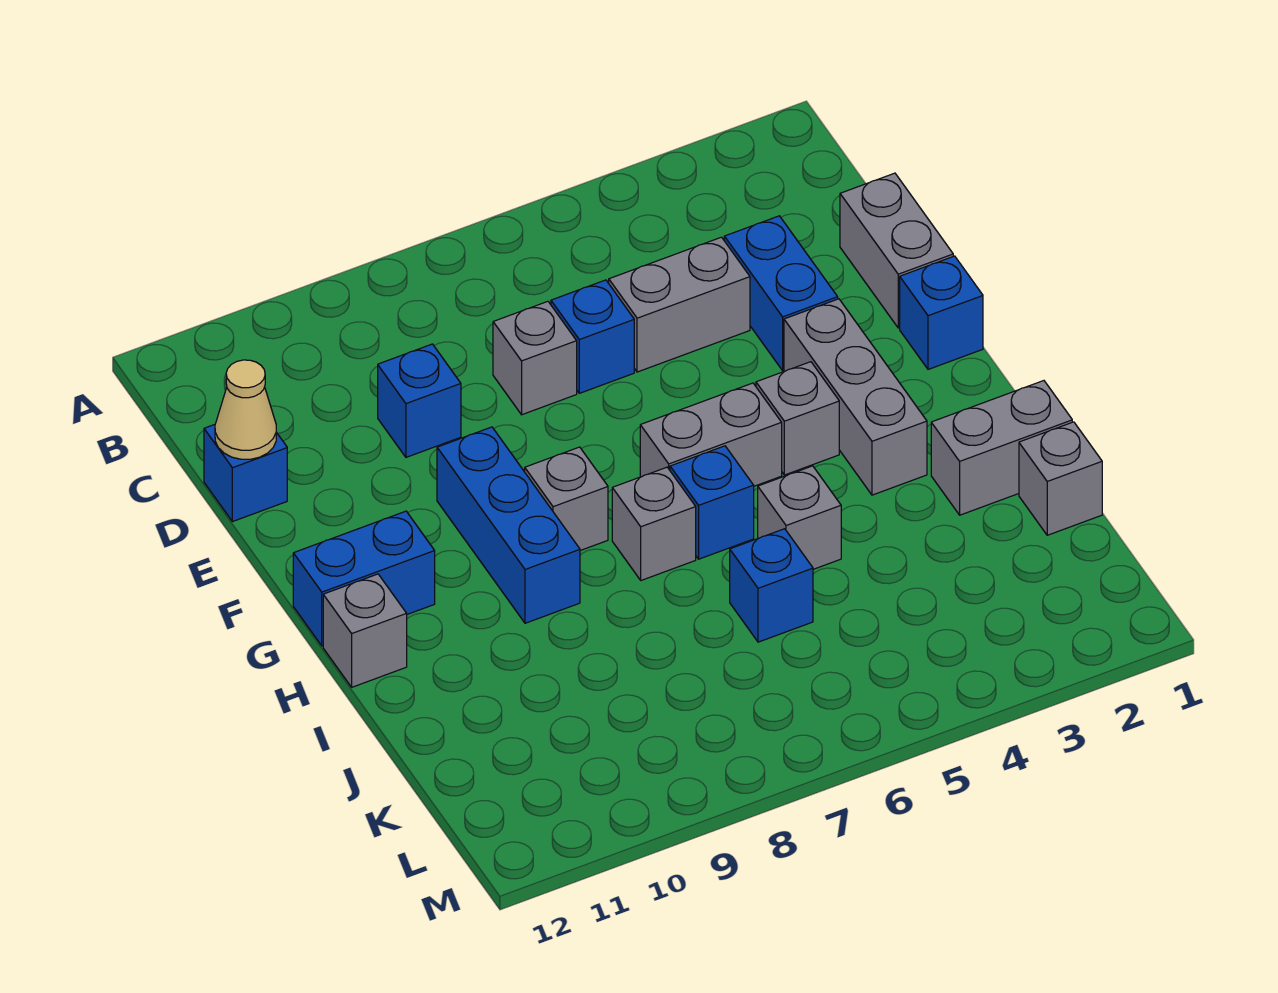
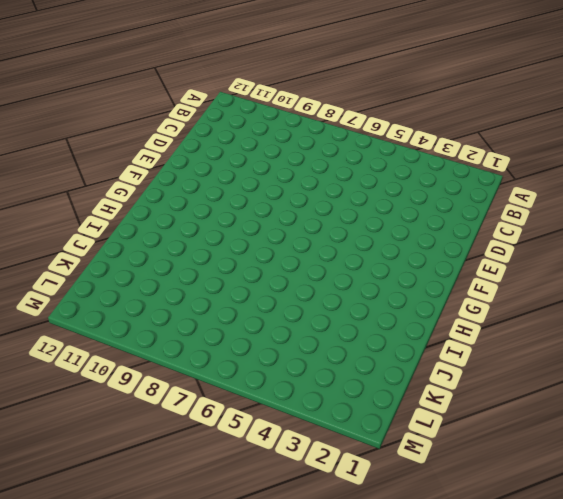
none -> grey brick D1:E1 level 1
none -> blue brick D3:E3 level 1
none -> grey brick D4:D5 level 1

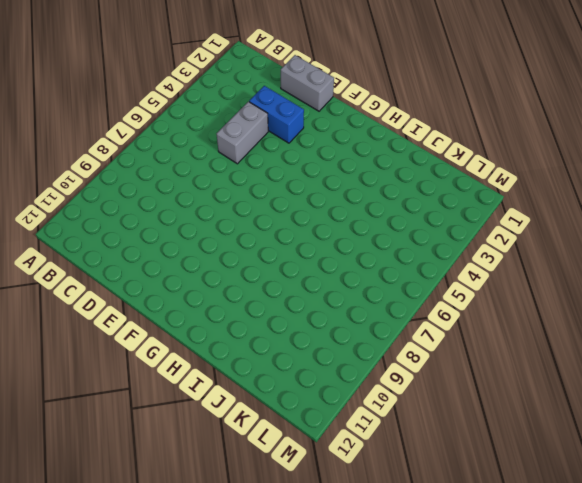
none -> blue brick D6 level 1
none -> grey brick D7 level 1
none -> blue brick D9 level 1

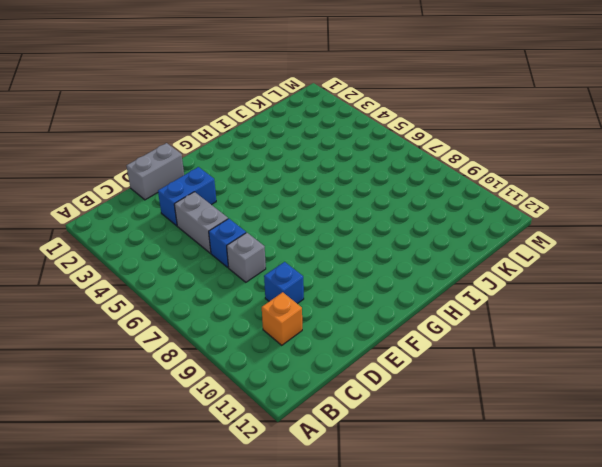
orange brick C10 level 1 -> none
none -> blue brick D12 level 1
none -> blue brick F1 level 1
none -> grey brick F3:H3 level 1

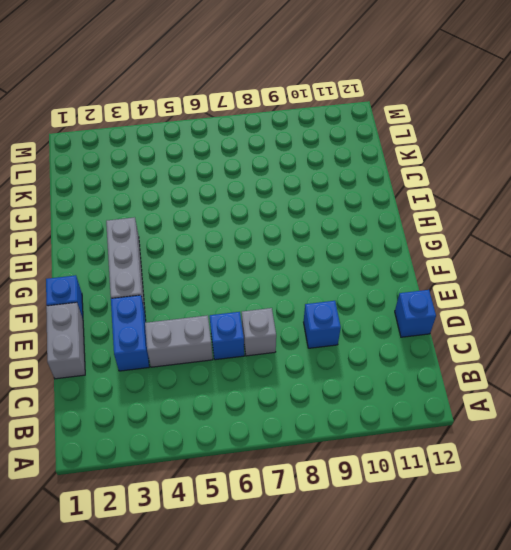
none -> blue brick F9:H9 level 1
none -> grey brick G4 level 1
none -> grey brick G5:G6 level 1

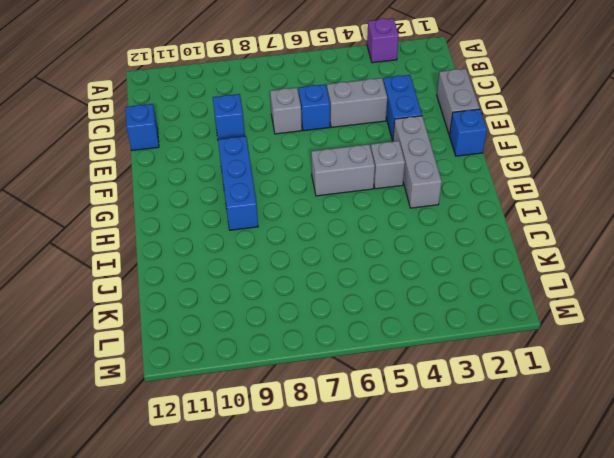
purple brick A3 level 1 -> none
none -> grey brick G8 level 1
none -> blue brick G11:G12 level 1
none -> blue brick H6 level 1

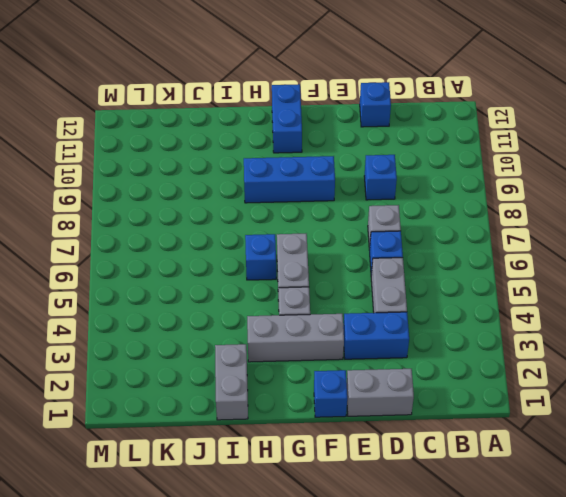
none -> grey brick G8 level 1
none -> grey brick H7 level 1
none -> grey brick H12 level 1

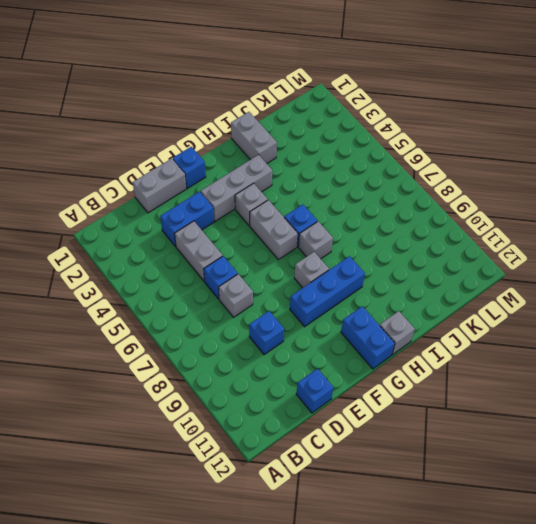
none -> grey brick I5 level 1
none -> grey brick J1 level 1
none -> blue brick J6 level 1

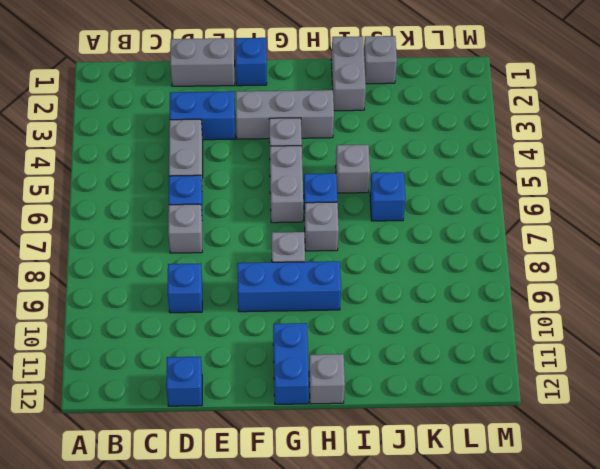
none -> tan cone D12 level 2

